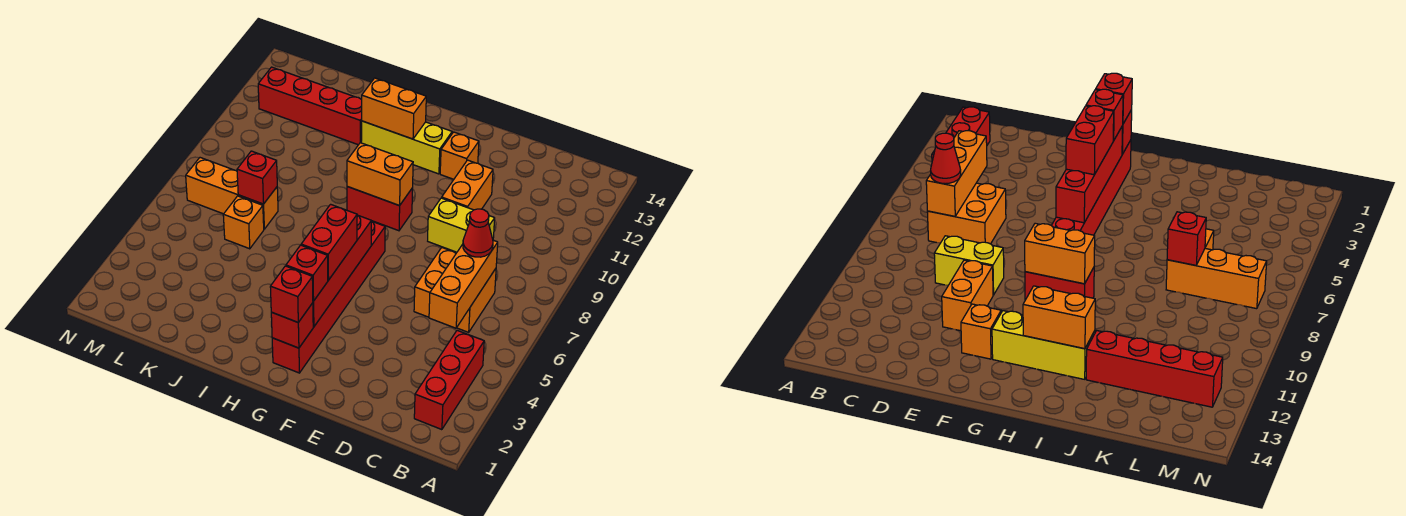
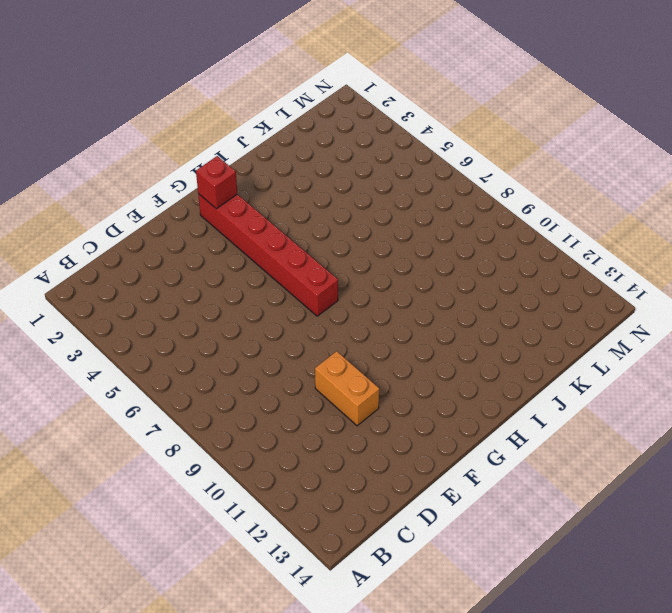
none -> red brick B2:B4 level 1
none -> orange brick C6:D7 level 1
none -> yellow brick D9:E9 level 1

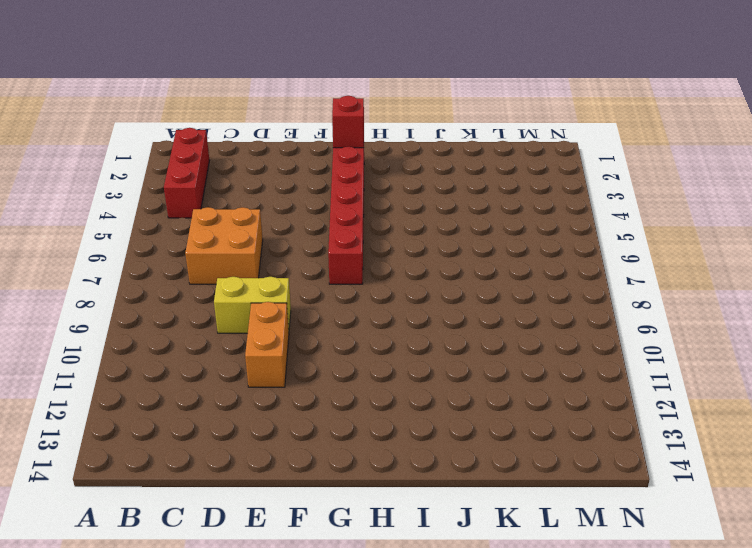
none -> orange brick F12 level 1
none -> red brick G9:H9 level 1
none -> yellow brick G12:I12 level 1

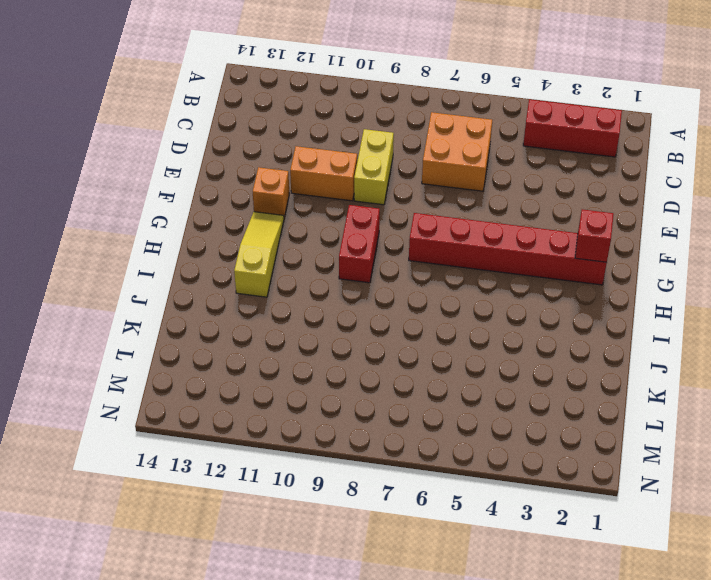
yellow slope G12:I12 level 1 top I -> yellow brick G12:I12 level 1
none -> red brick J12:M12 level 1
none -> orange brick K6 level 1
none -> orange brick K7:M7 level 1

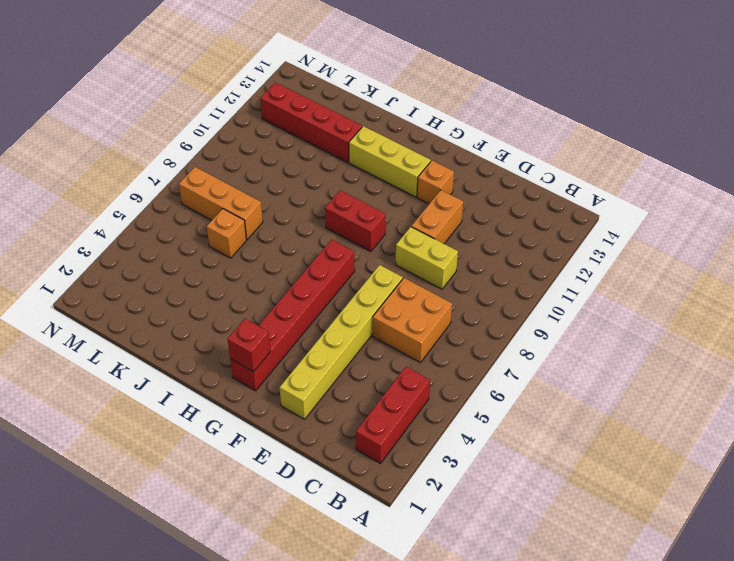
yellow brick E2:E7 level 1 -> none
none -> orange brick C5:C7 level 2
none -> red brick G3:G6 level 2
none -> orange brick G9:H9 level 2

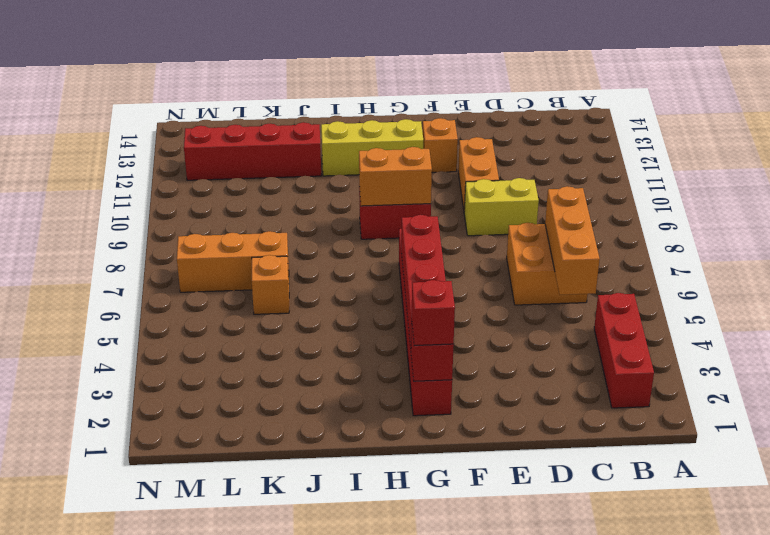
none -> orange brick H12:I12 level 2
none -> red brick K7 level 2
none -> red cone C7 level 3

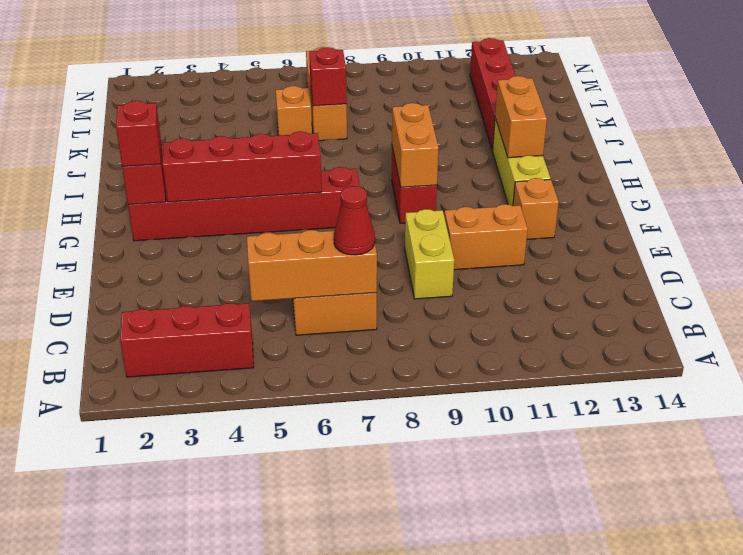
none -> red brick G3 level 3
none -> red brick G4:G5 level 3

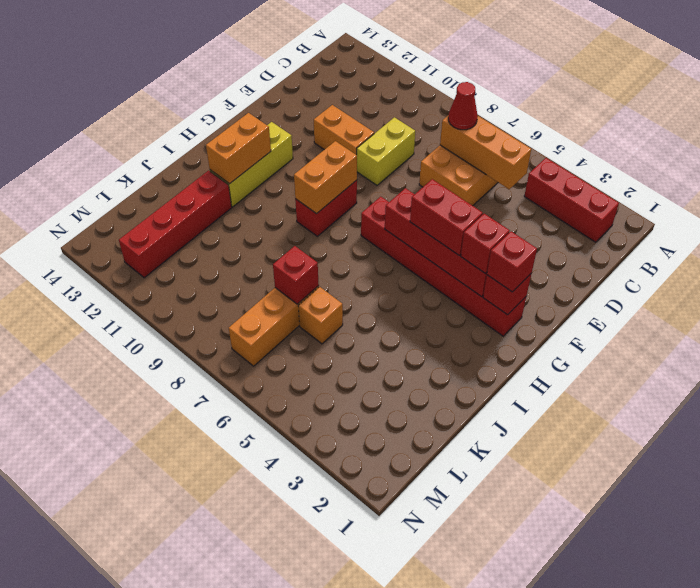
none -> orange brick F12 level 1

